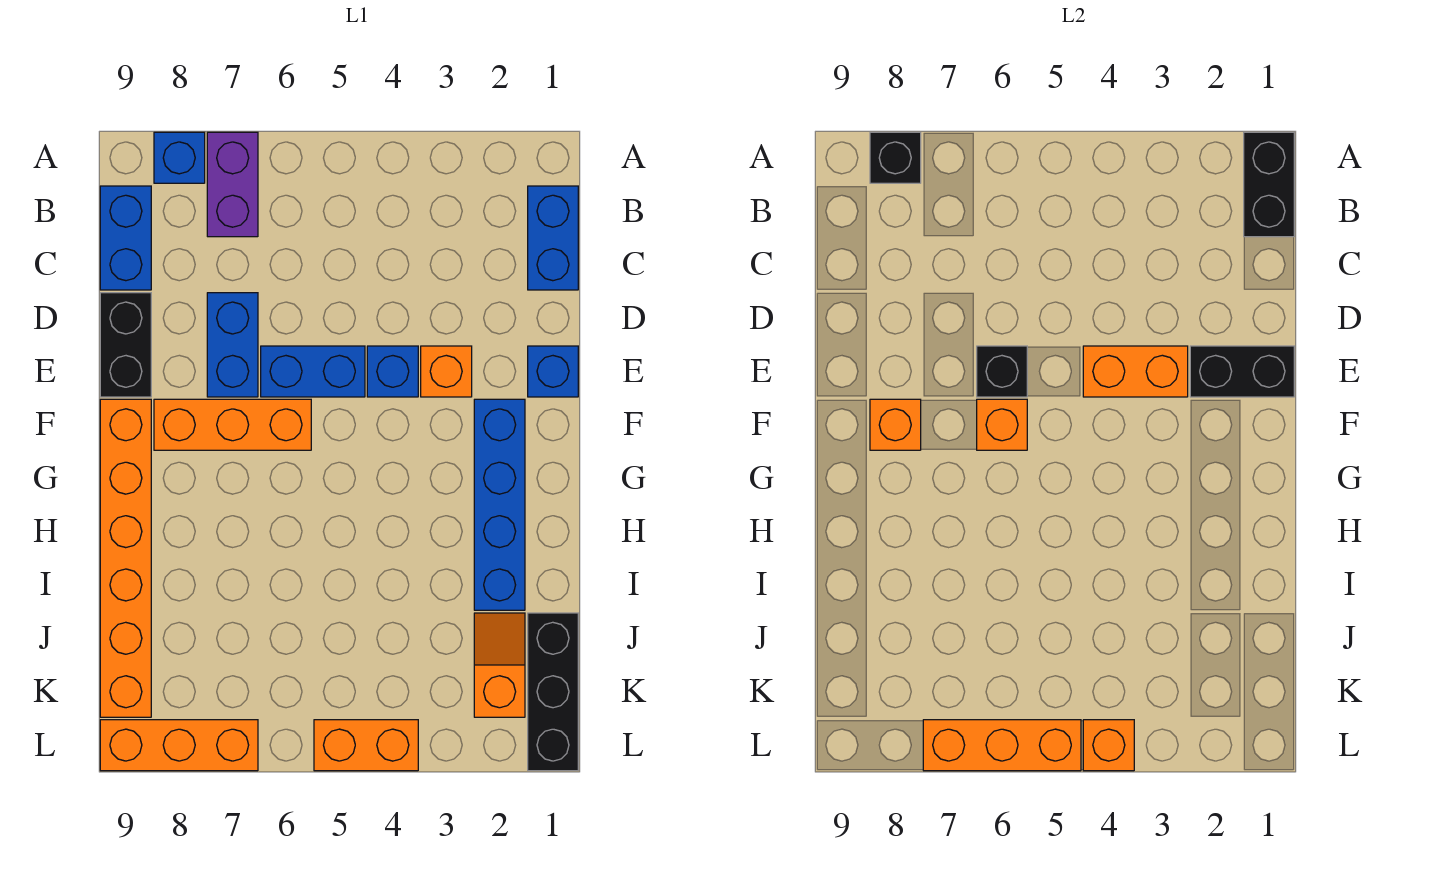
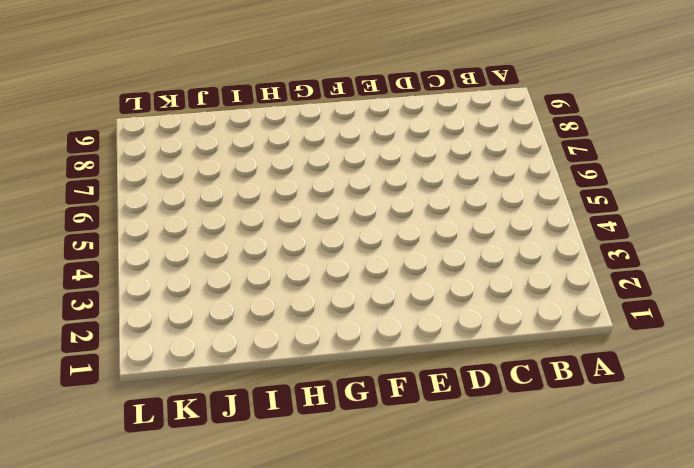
none -> purple brick A7:B7 level 1
none -> blue brick A8 level 1
none -> blue brick B1:C1 level 1

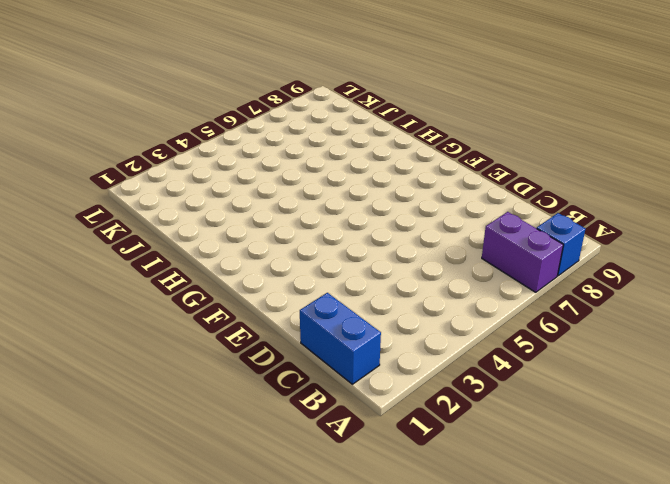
none -> blue brick B9:C9 level 1
none -> blue brick D7:E7 level 1
none -> black brick D9:E9 level 1

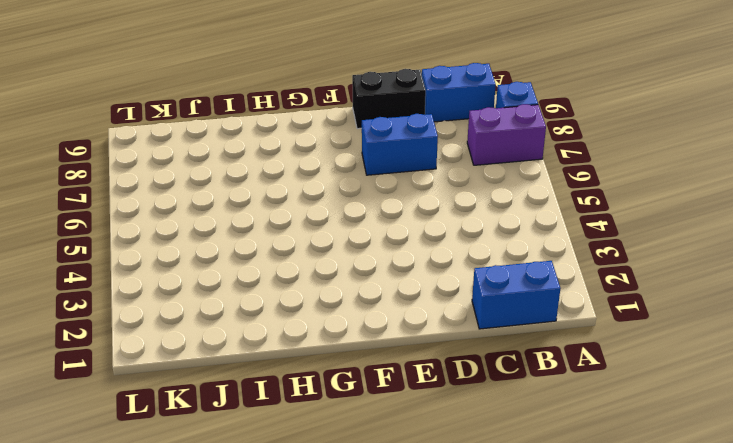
none -> blue brick E1 level 1
none -> orange brick E3 level 1
none -> blue brick E4 level 1

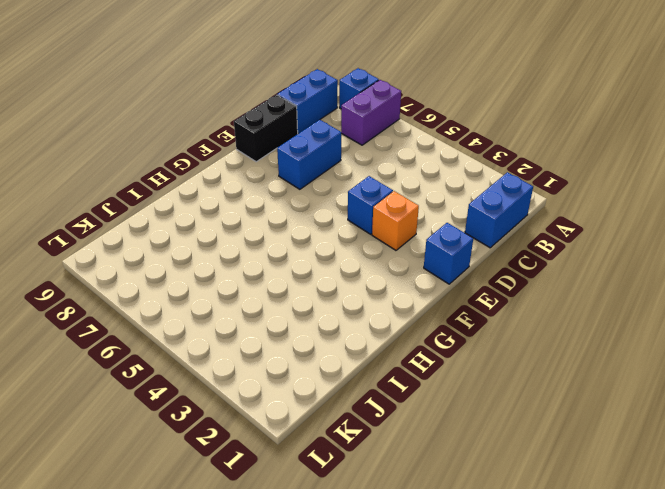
none -> blue brick E5:E6 level 1
none -> blue brick F2:I2 level 1
none -> orange brick F6:F8 level 1

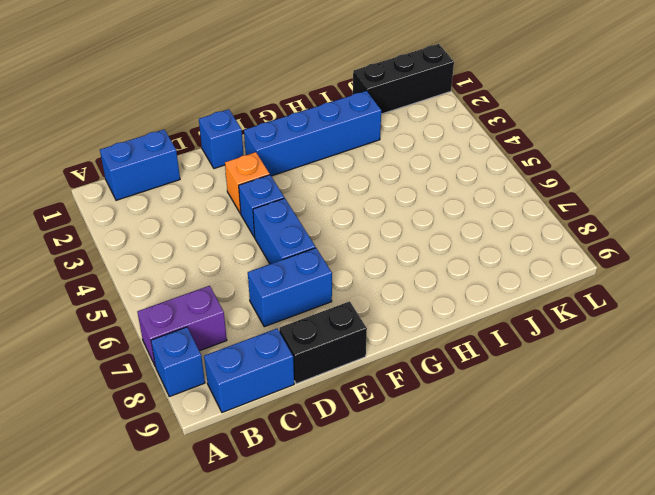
none -> orange brick F6:F8 level 1
none -> orange brick F9:K9 level 1
none -> orange slope J2:K2 level 1 top K

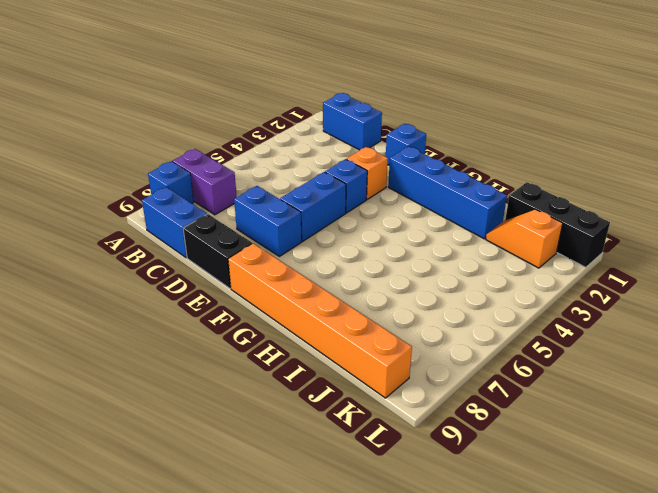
none -> orange brick F6:F8 level 1
none -> orange brick L4:L5 level 1
none -> orange brick L7:L9 level 1

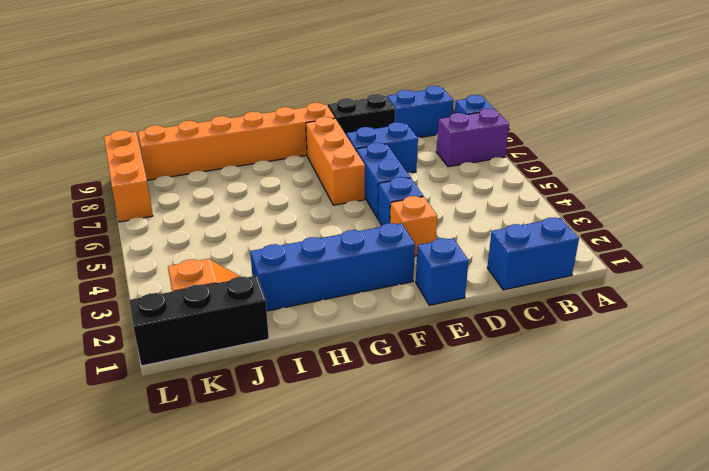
none -> orange brick L4:L5 level 1
none -> black brick A1:B1 level 2
none -> black brick A8 level 2

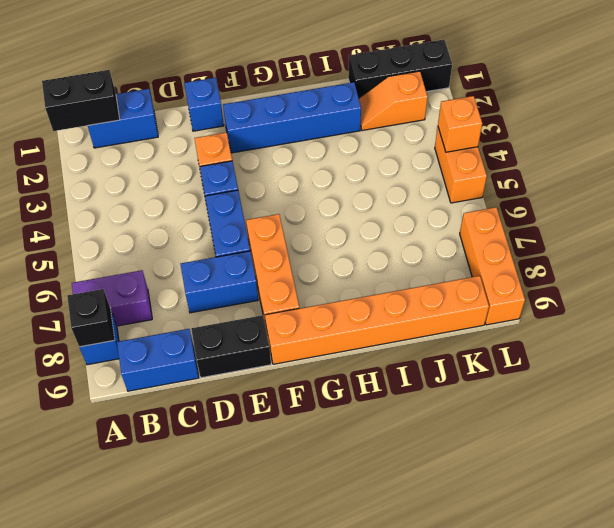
none -> black brick E1:E2 level 2
none -> orange brick E3:E4 level 2
none -> black brick E6 level 2

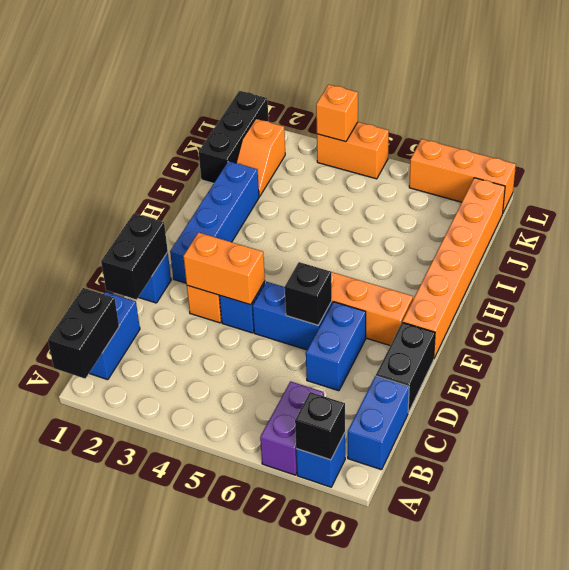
black brick D1:E1 level 2 -> black brick E1:E2 level 2
none -> orange brick F6 level 2
none -> orange brick F8 level 2
none -> orange brick L5:L7 level 2

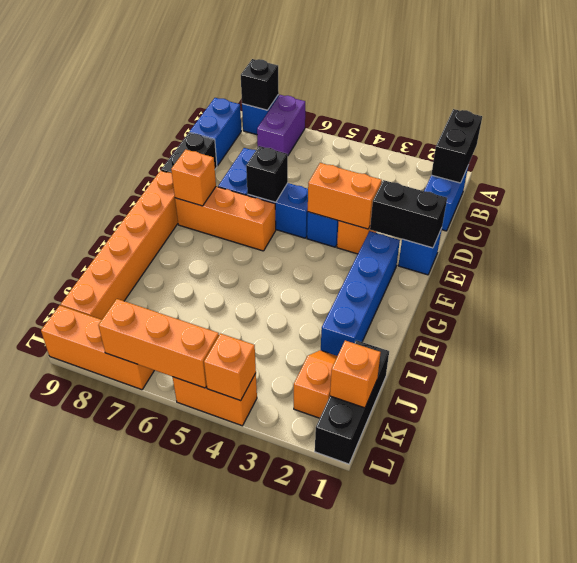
orange brick K1 level 2 -> orange brick F6 level 2

